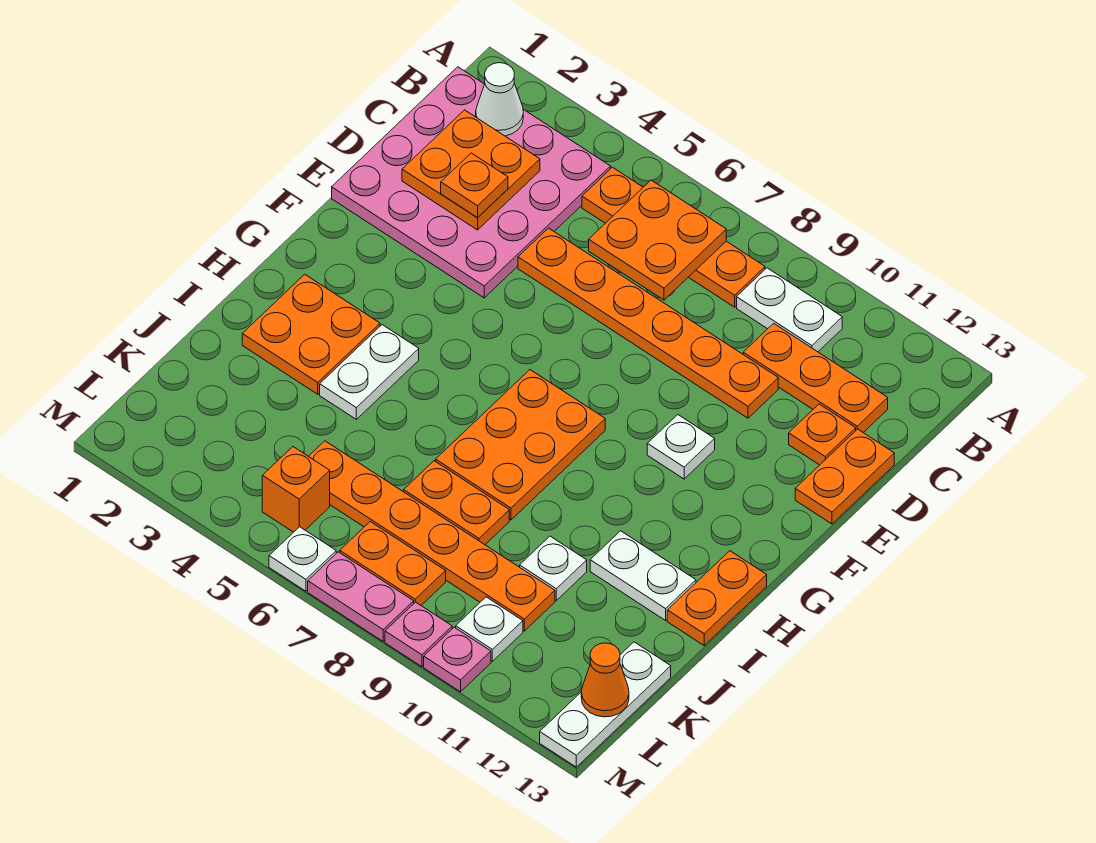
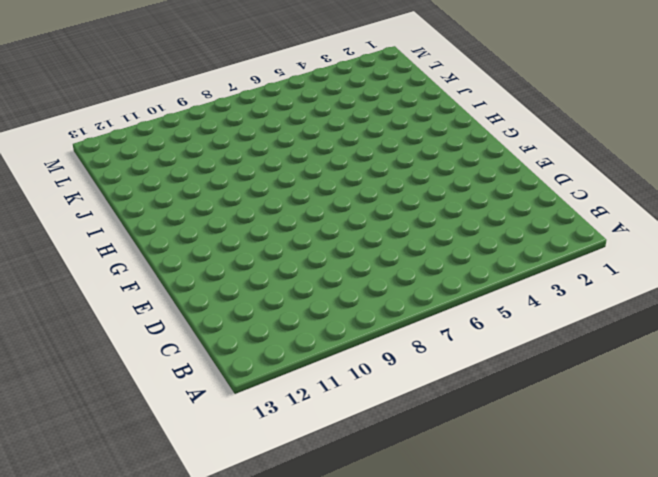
none -> pink plate B1:E4 level 1
none -> orange plate B5:B8 level 1
none -> white plate B9:B10 level 1

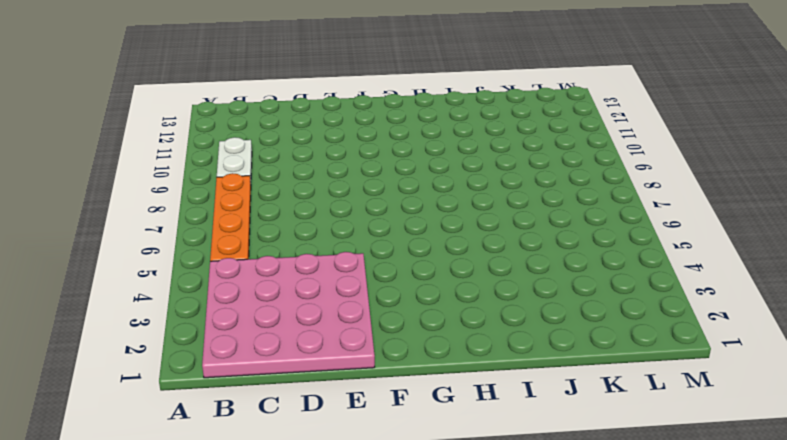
none -> orange plate C10:C12 level 1
none -> orange plate D5:D10 level 1
none -> orange plate D12 level 1

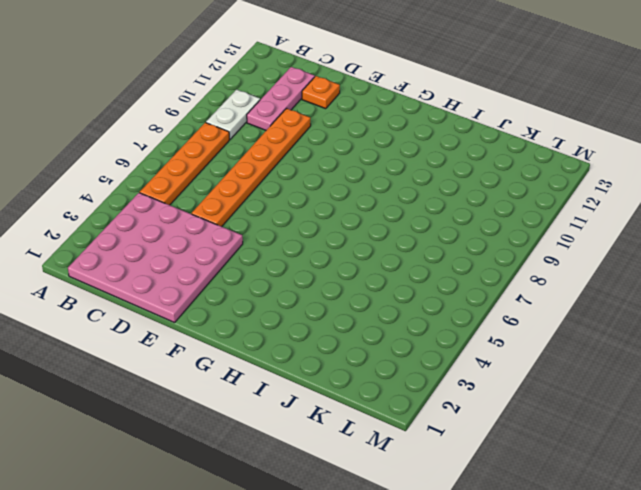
pink plate C10:C12 level 1 -> orange plate C10:C12 level 1
none -> orange plate D13:E13 level 1
none -> white plate F10 level 1
none -> orange plate G7:I8 level 1

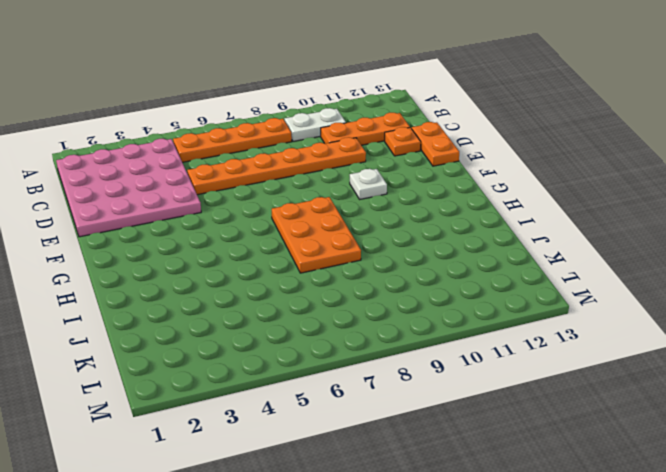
none -> orange plate H2:I3 level 1
none -> white plate H4:I4 level 1
none -> orange plate H13:I13 level 1

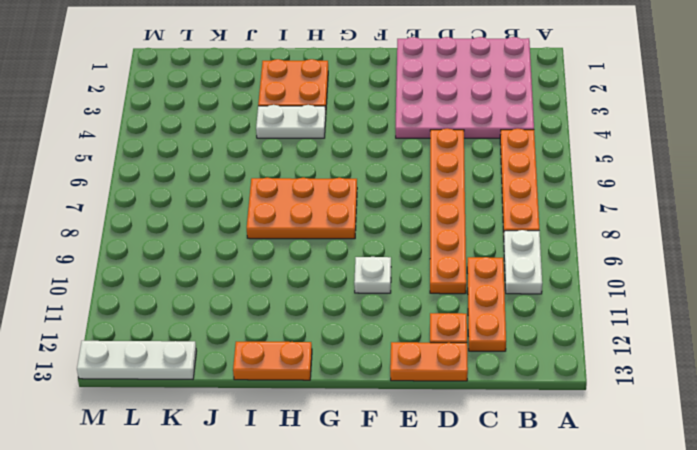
none -> white plate I11:I12 level 1
none -> orange plate J7:J8 level 1
none -> white plate J10 level 1

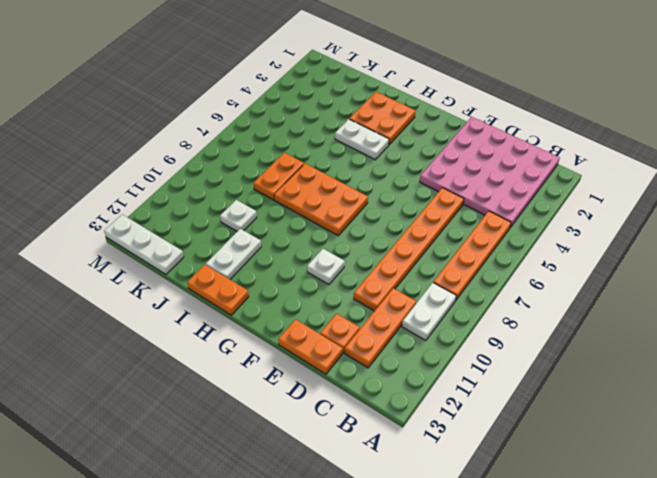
none -> orange plate K5:K10 level 1
none -> orange brick L5 level 1
none -> orange plate L7:L8 level 1

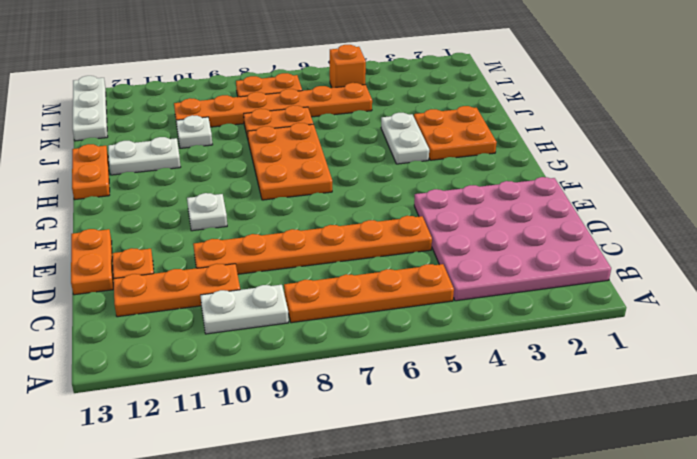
none -> white plate L10 level 1
none -> white plate M6 level 1
none -> pink plate M7:M8 level 1

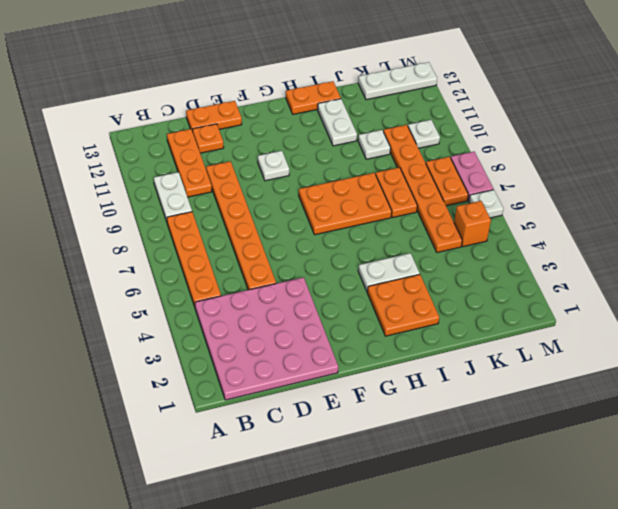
none -> pink plate M9 level 1
none -> pink plate M10 level 1
none -> white cone B2 level 2

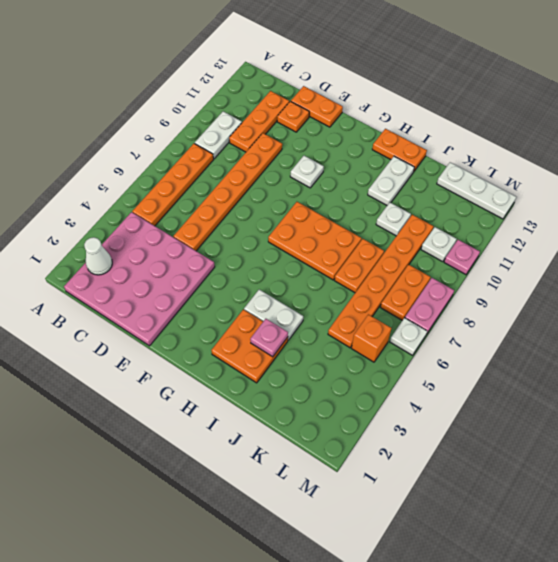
pink plate I3 level 2 -> pink plate M9 level 1
none -> orange plate B6:C7 level 2
none -> orange plate C2:D3 level 2
none -> orange cone L13 level 2

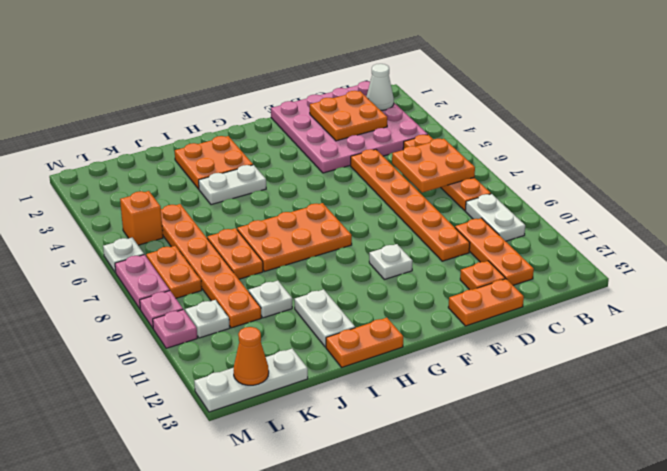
none -> orange plate D3 level 3

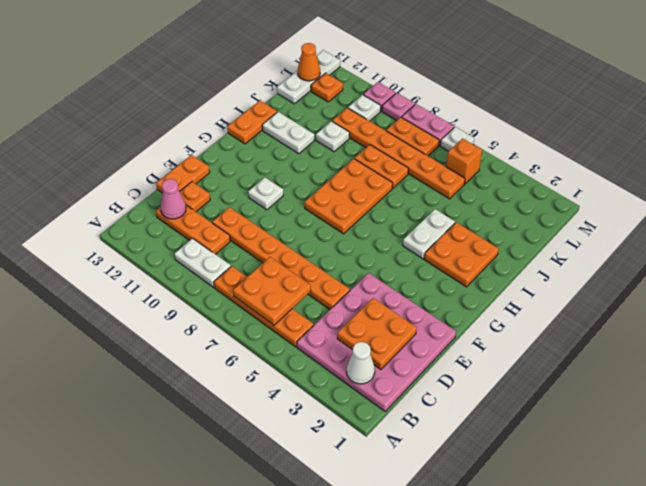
pink cone C12 level 2 -> none
orange plate L12 level 1 -> orange plate D3 level 3

